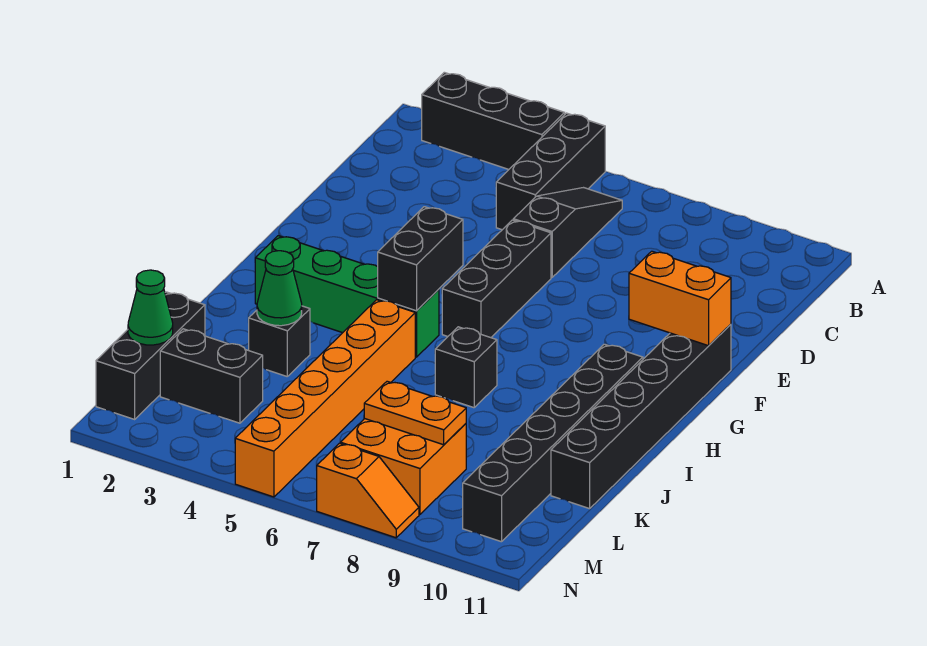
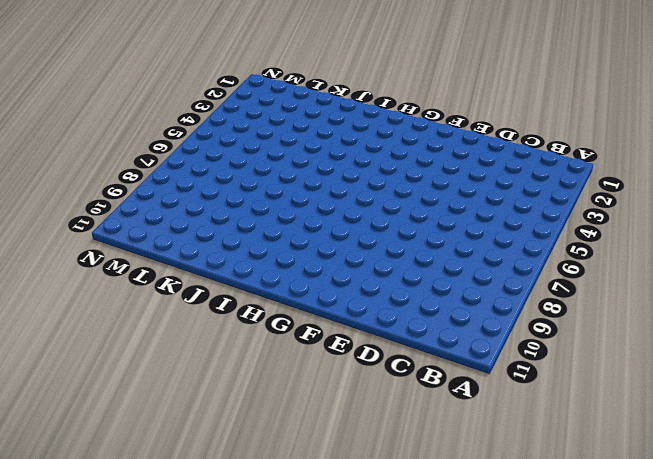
none -> black brick A2:A4 level 1
none -> black brick A5:C5 level 1
none -> black slope B6:D6 level 1 top D

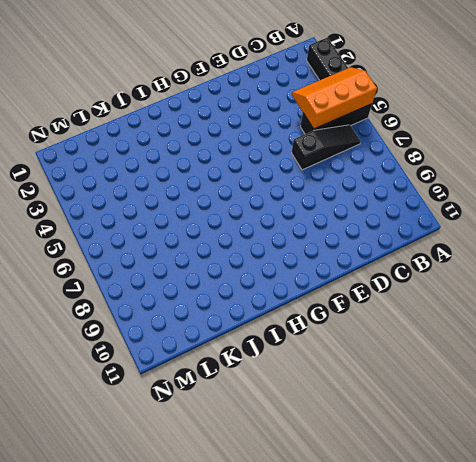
orange slope A4:C5 level 2 top 5 -> none
none -> black brick E6:G6 level 1
none -> black brick F11:K11 level 1
none -> green brick H2:H5 level 1

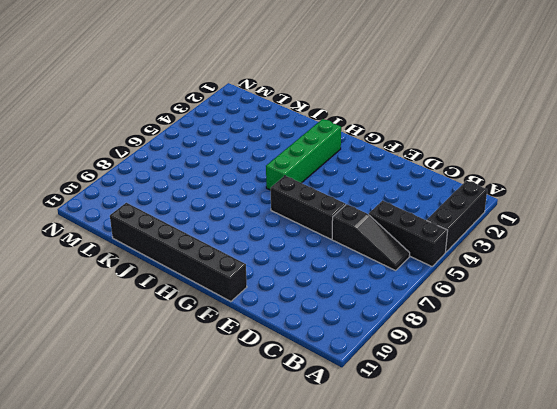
none -> black brick H10:M10 level 1
none -> orange brick I5:N5 level 1
none -> black brick I7 level 1

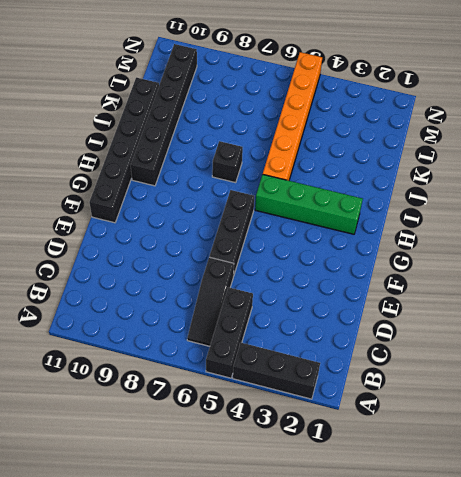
none -> black brick J3 level 1
none -> black brick K1:M1 level 1
none -> black brick L2:L3 level 1

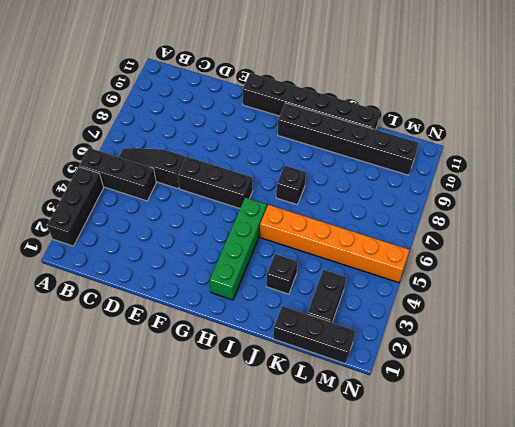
none -> orange brick L7:M8 level 1
none -> orange slope N7:N8 level 1 top 7
none -> orange brick F10:F11 level 2

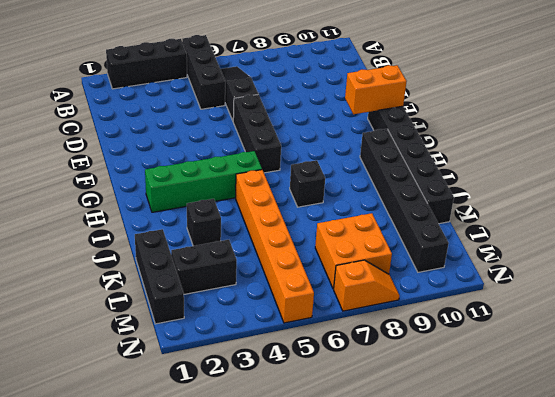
none -> black brick G5:H5 level 2
none -> green cone J3 level 2
none -> green cone L1 level 2

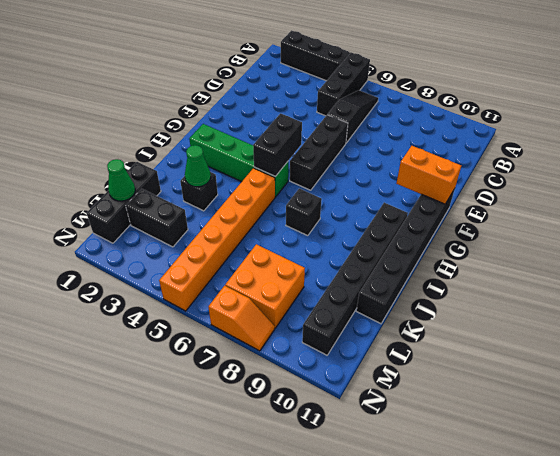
none -> orange plate L7:L8 level 2

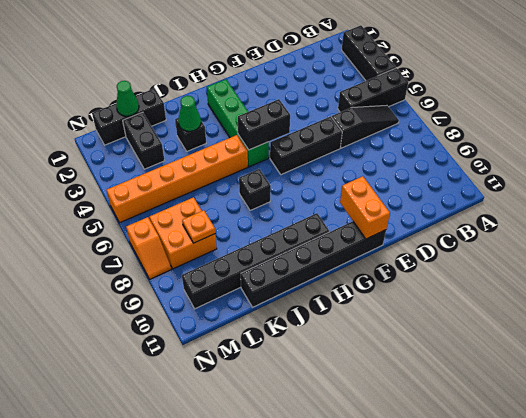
orange plate L8 level 2 -> orange plate L7:L8 level 2

